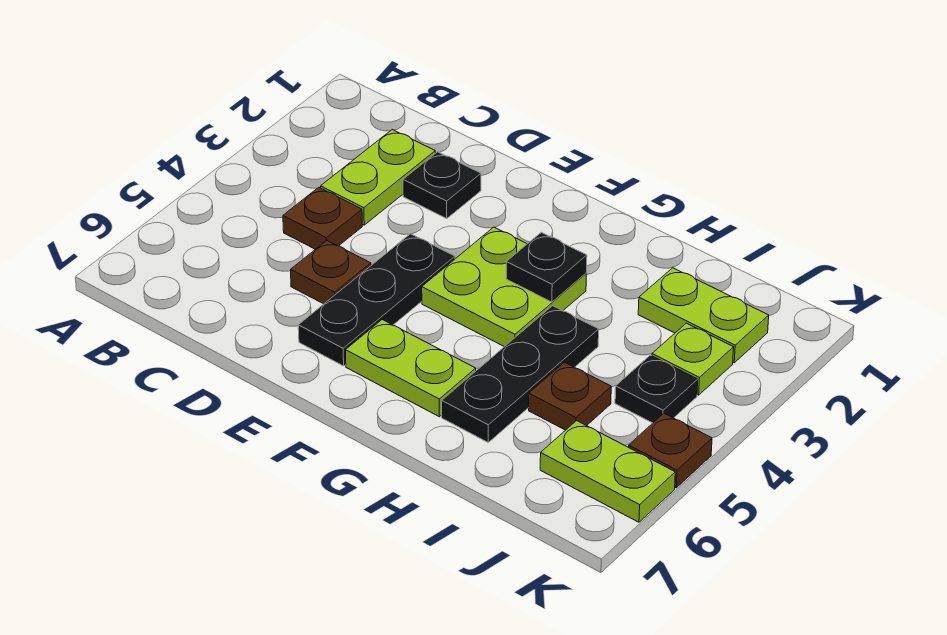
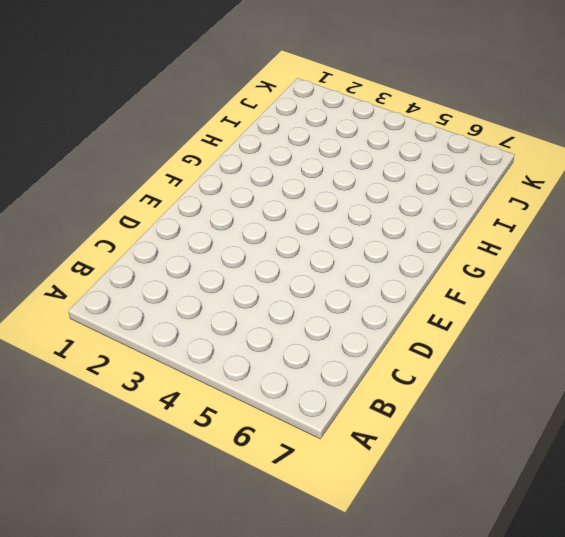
none -> lime plate C2:C3 level 1
none -> brown plate C4 level 1
none -> black plate D2 level 1

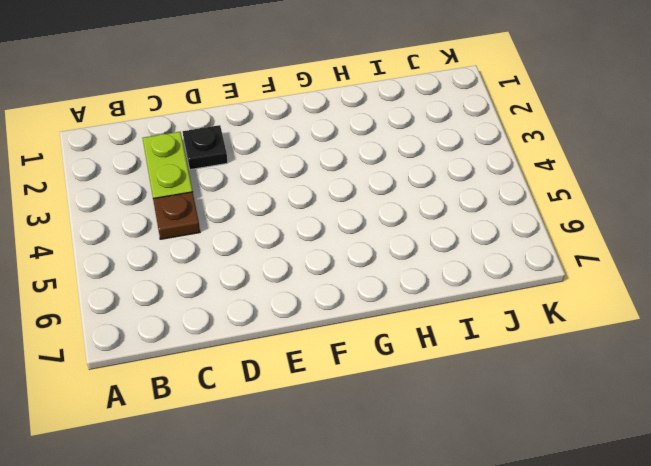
none -> brown plate D5 level 1
none -> black plate E4:E6 level 1
none -> lime plate F3:G4 level 1

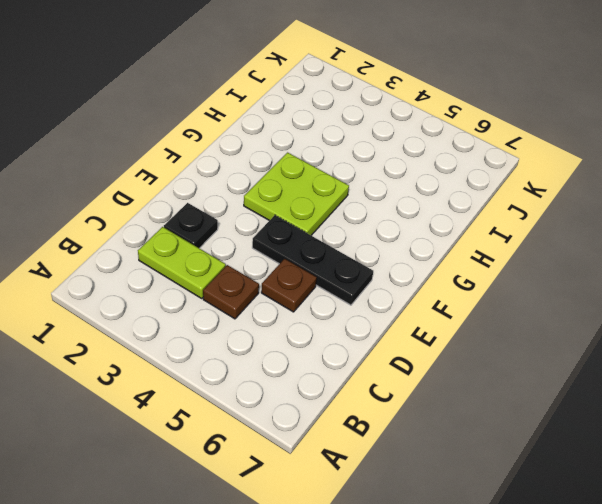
none -> lime plate F6:G6 level 1
none -> black plate H4:H6 level 1
none -> lime plate I2:J2 level 1

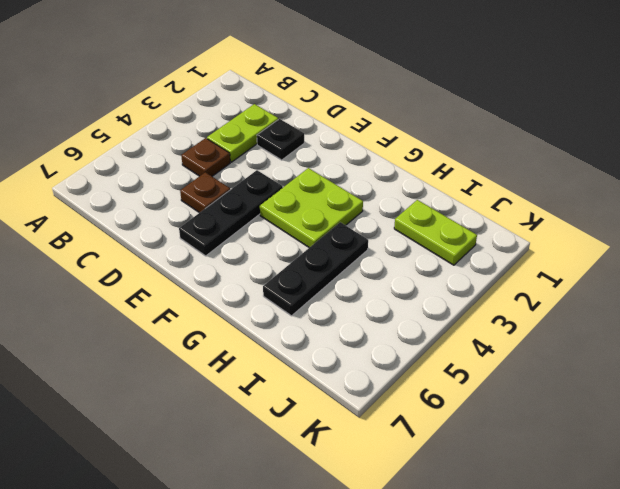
none -> lime plate F6:G6 level 1
none -> brown plate I5 level 1
none -> lime plate J3 level 1

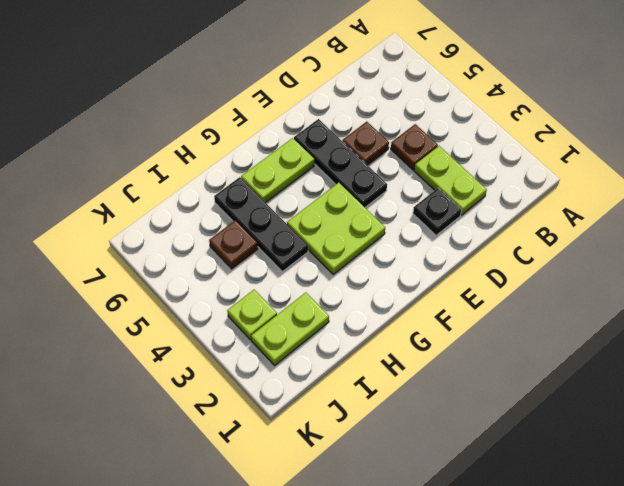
none -> black plate J4 level 1
none -> lime plate J6:K6 level 1
none -> brown plate K5 level 1

